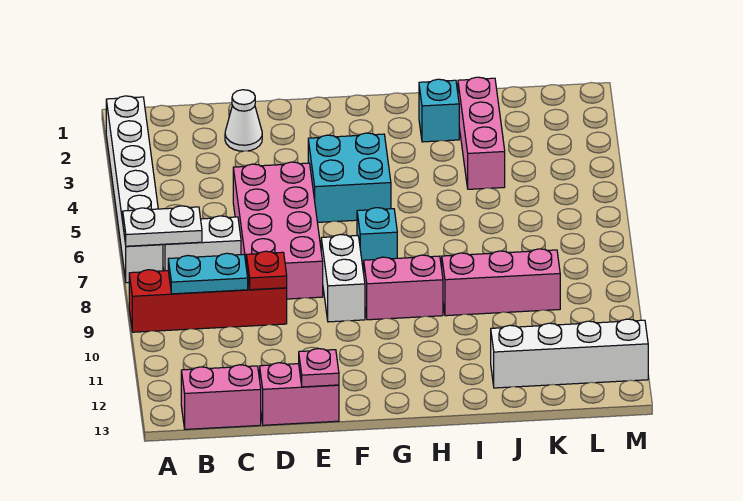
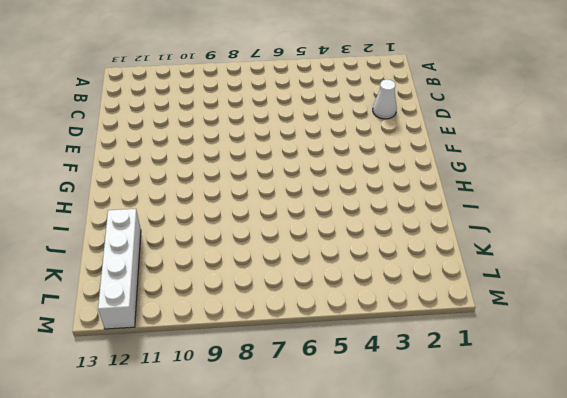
none -> white brick A2:A7 level 1
none -> red brick A9:D9 level 1
none -> white brick B7:C7 level 1

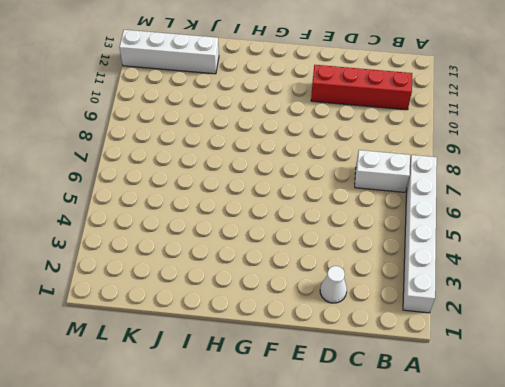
red brick B11:E11 level 1 -> red brick A9:D9 level 1
none -> pink brick B13:C13 level 1
none -> pink brick D5:E8 level 1
none -> pink brick D13:E13 level 1

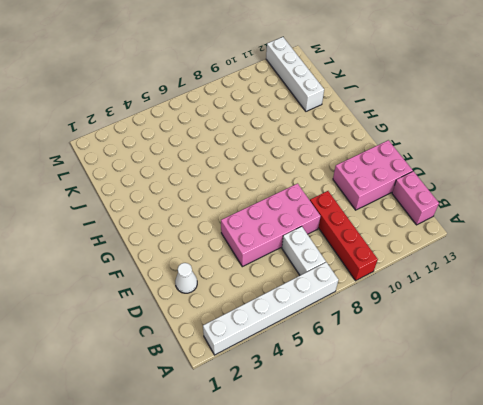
pink brick D11:E13 level 1 -> pink brick D13:E13 level 1
none -> cyan brick F4:G5 level 1
none -> white brick F8:F9 level 1
none -> cyan brick G7 level 1

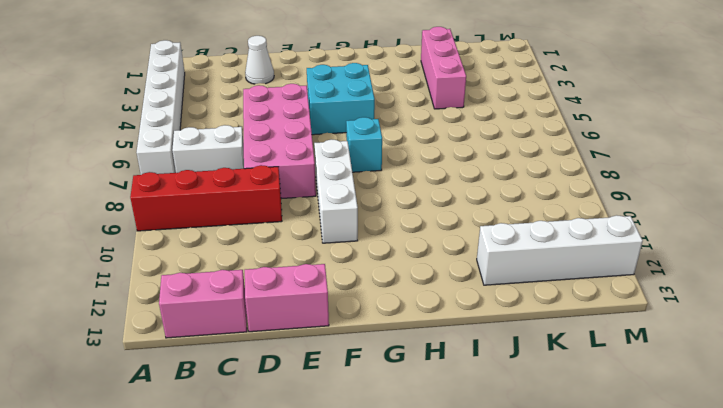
white brick F8:F10 level 1 -> white brick F8:F9 level 1
none -> pink brick G9:H9 level 1
none -> cyan brick I2 level 1
none -> pink brick I9:K9 level 1

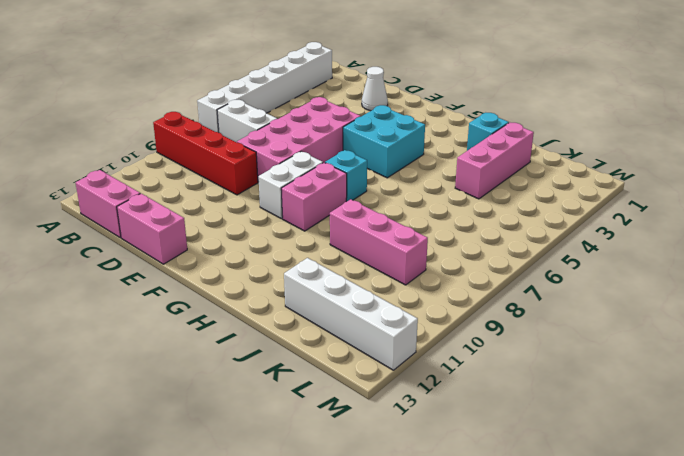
pink brick G8:G9 level 1 -> pink brick G9:H9 level 1
none -> white plate A7:B7 level 2
none -> cyan plate B9:C9 level 2
none -> red plate D9 level 2

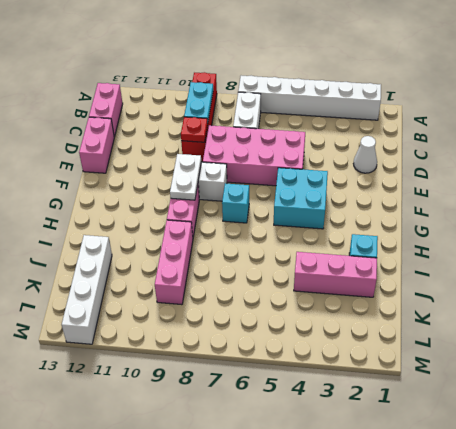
white plate F9:G9 level 2 -> white plate A7:B7 level 2
none -> pink plate E13 level 2

